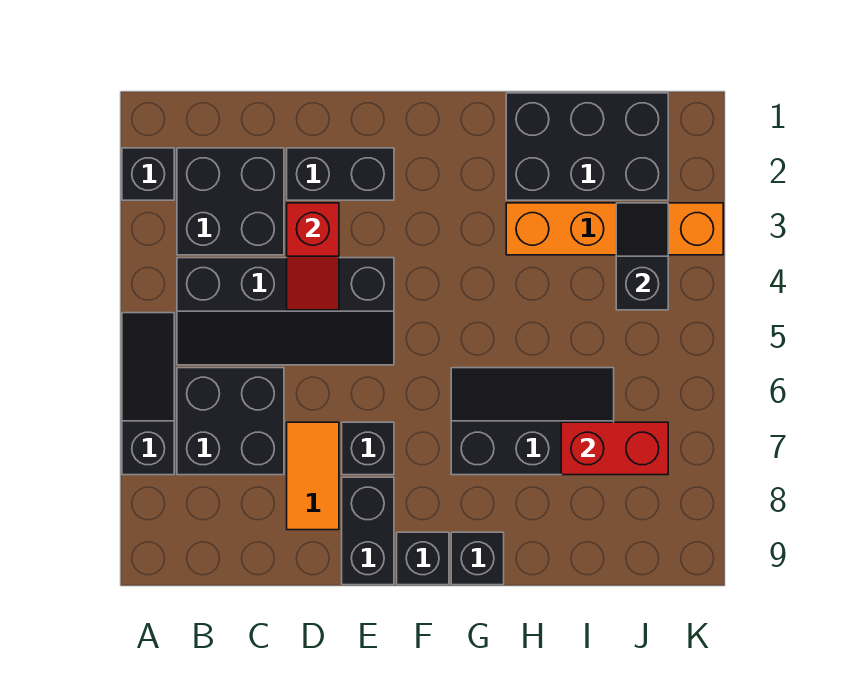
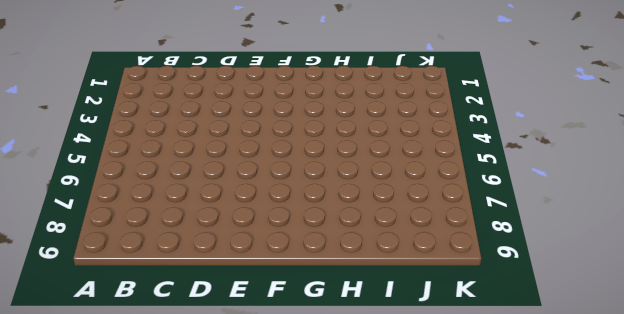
none -> black brick A2 level 1
none -> black slope A5:A7 level 1 top 7
none -> black brick B2:C3 level 1

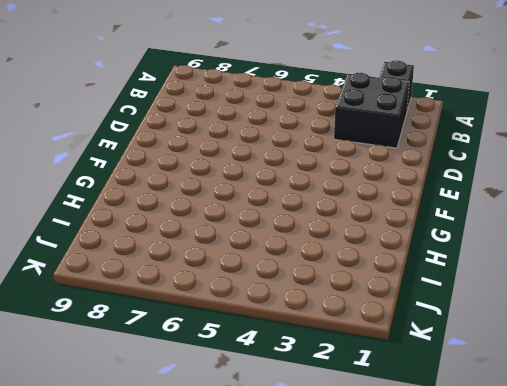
none -> black slope A5:A7 level 1 top 7
none -> black slope B4:E5 level 1 top 4
none -> black brick B6:C7 level 1

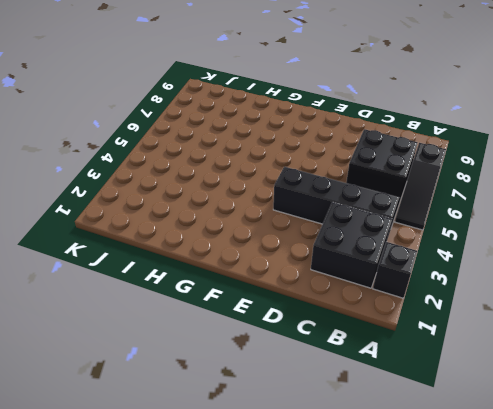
none -> black brick D2:E2 level 1
none -> orange tile D7:D8 level 1
none -> black brick E7 level 1

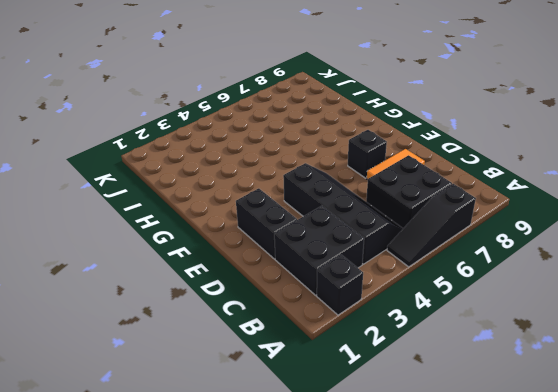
none -> black brick E8:E9 level 1
none -> black brick F9 level 1
none -> black slope G6:I7 level 1 top 7

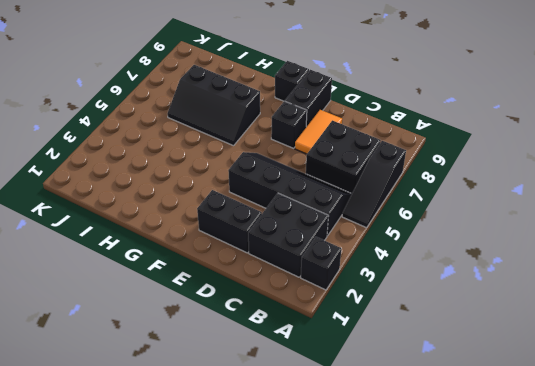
none -> black brick G9 level 1
none -> black brick H1:J2 level 1
none -> orange brick H3:K3 level 1

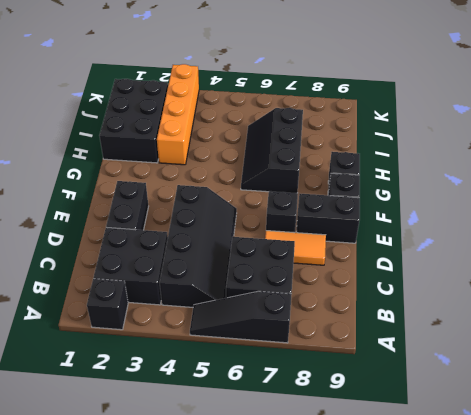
none -> red slope D3:D4 level 2 top 3
none -> red brick I7:J7 level 2
none -> black slope J3:J4 level 2 top 4

